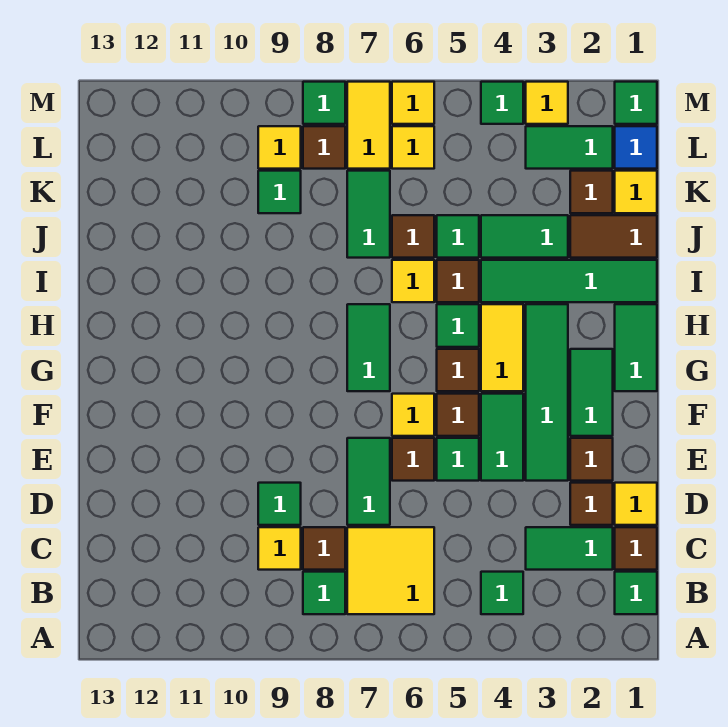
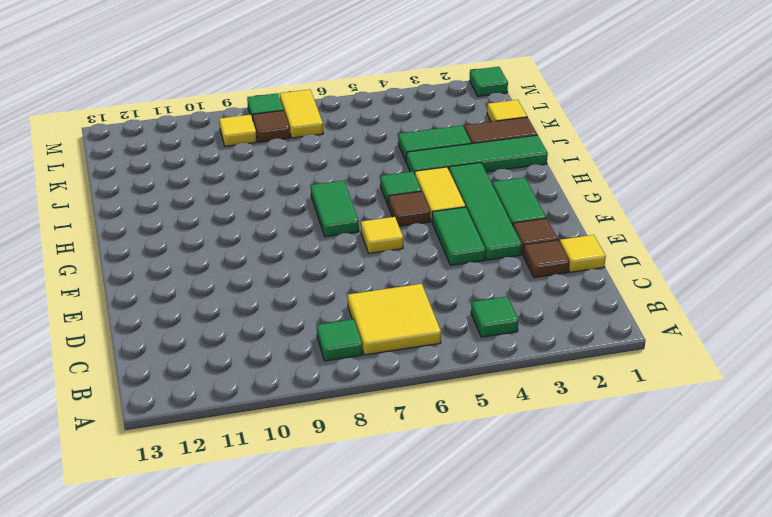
none -> green tile B1 level 1
none -> brown tile C1 level 1
none -> green tile C2:C3 level 1
none -> brown tile C8 level 1

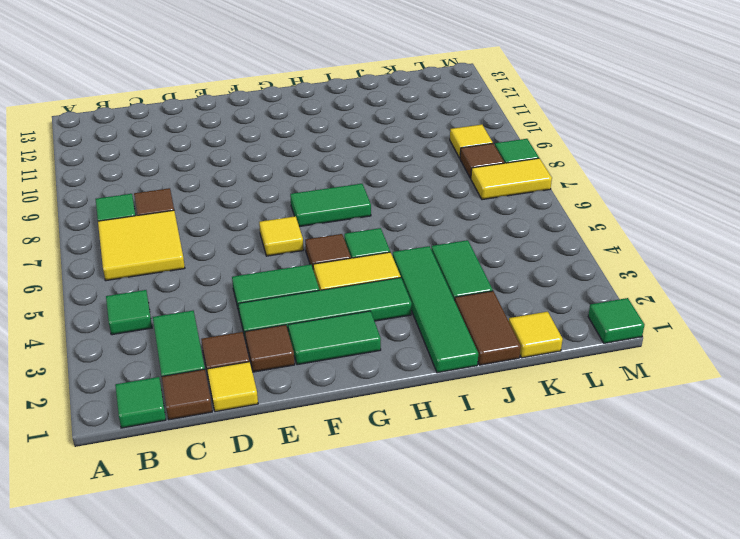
none -> yellow tile C9 level 1
none -> green tile D7:E7 level 1
none -> green tile D9 level 1
none -> green tile E5 level 1

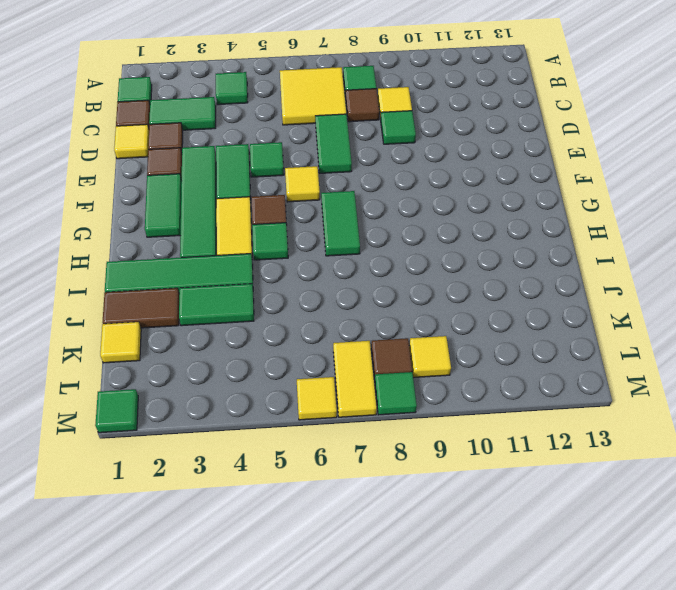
none -> brown tile E6 level 1
none -> brown tile F5 level 1
none -> green tile G1:H1 level 1
none -> brown tile I5 level 1

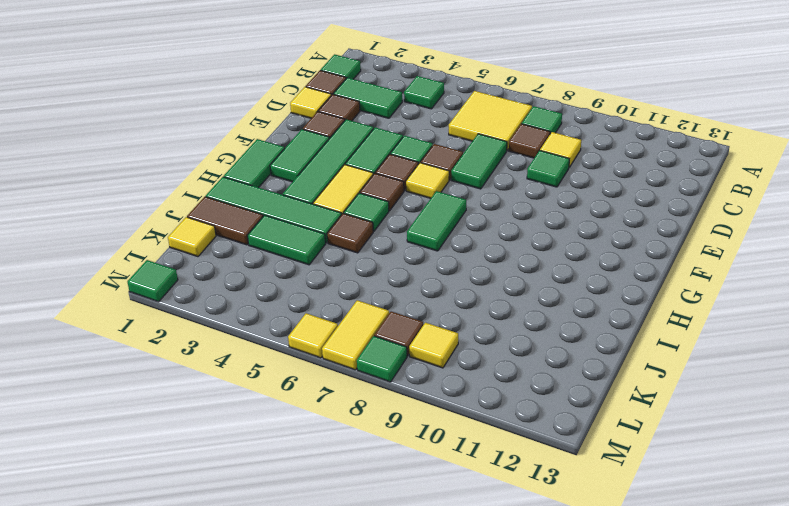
none -> yellow tile I6 level 1
none -> green tile J5 level 1
none -> brown tile J6 level 1
none -> green tile J7:K7 level 1

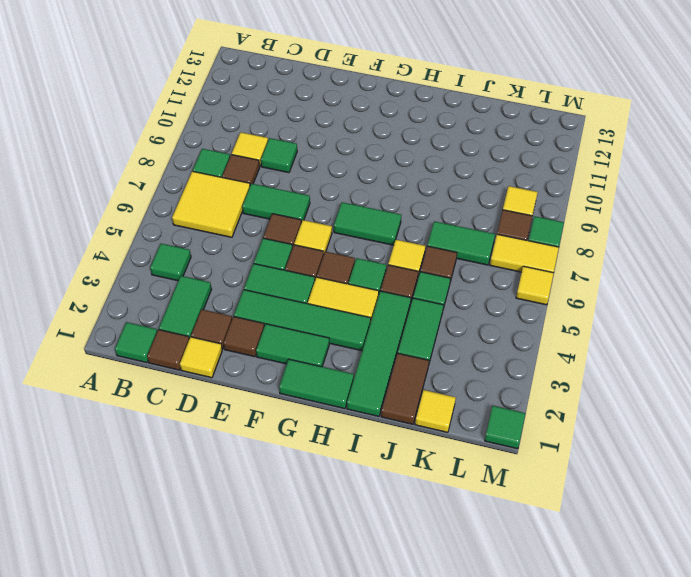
none -> brown tile K2 level 1
none -> green tile K9 level 1
none -> blue tile L1 level 1
none -> green tile L2:L3 level 1

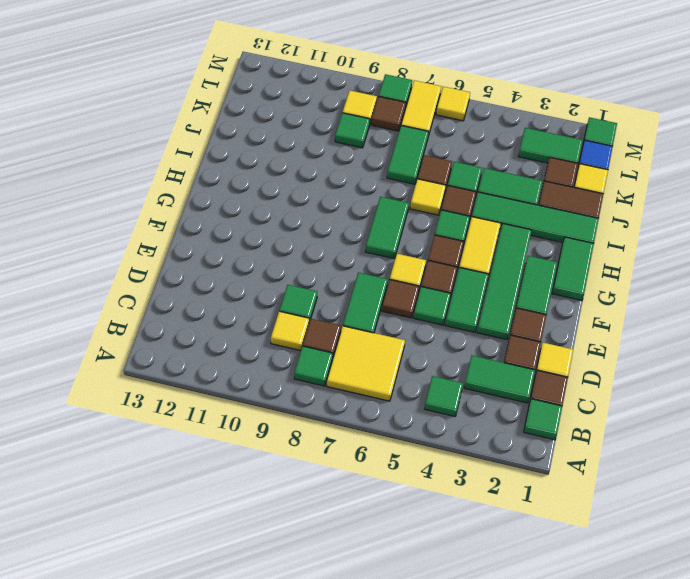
none -> yellow tile L6 level 1
none -> yellow tile M3 level 1
none -> green tile M4 level 1

